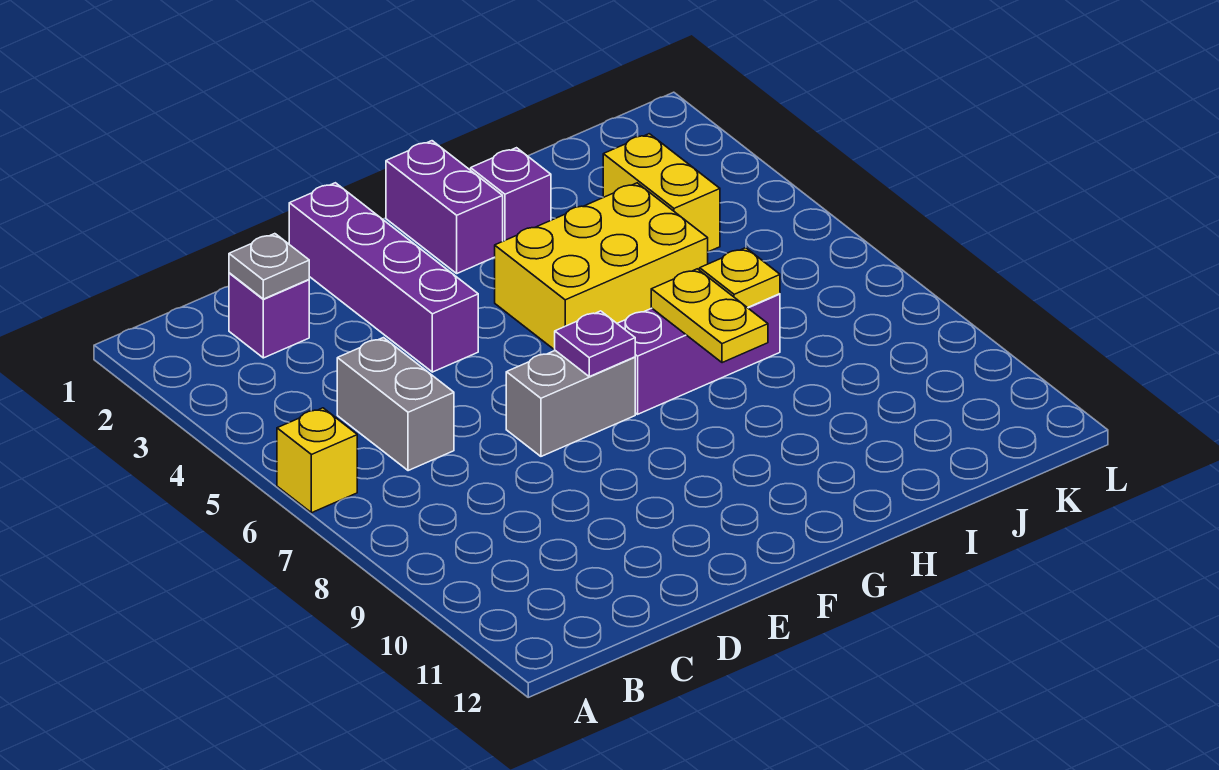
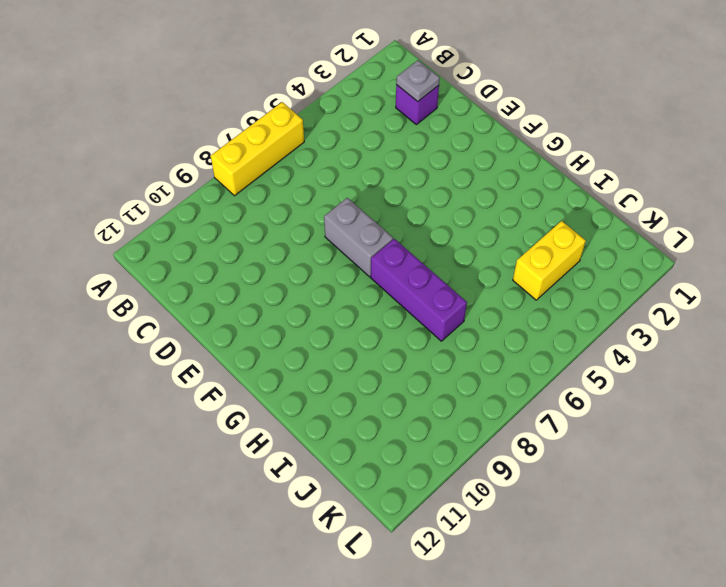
yellow brick A6:A8 level 1 -> yellow brick A6 level 1
none -> grey brick C5:C6 level 1
none -> purple brick E1:E4 level 1
none -> purple brick G1:G2 level 1

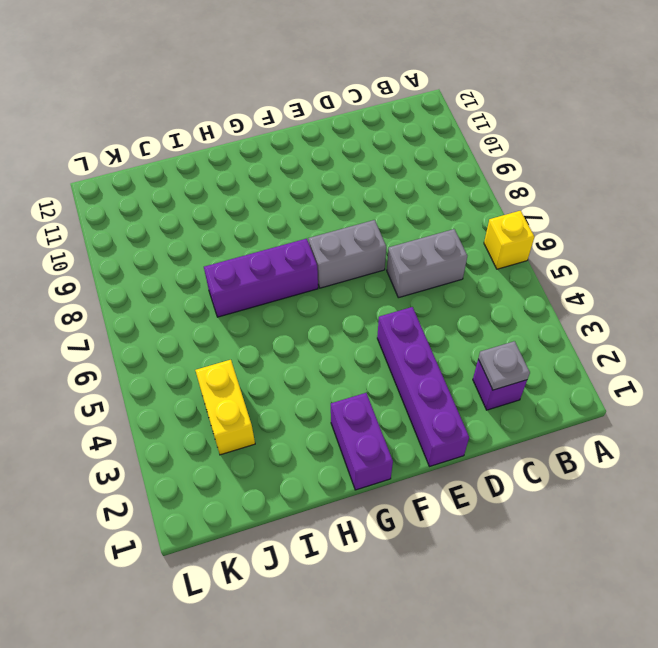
grey brick C6:D6 level 1 -> grey brick C5:C6 level 1
none -> yellow brick G4:I5 level 1
none -> purple brick H2 level 1
none -> purple plate F7 level 2

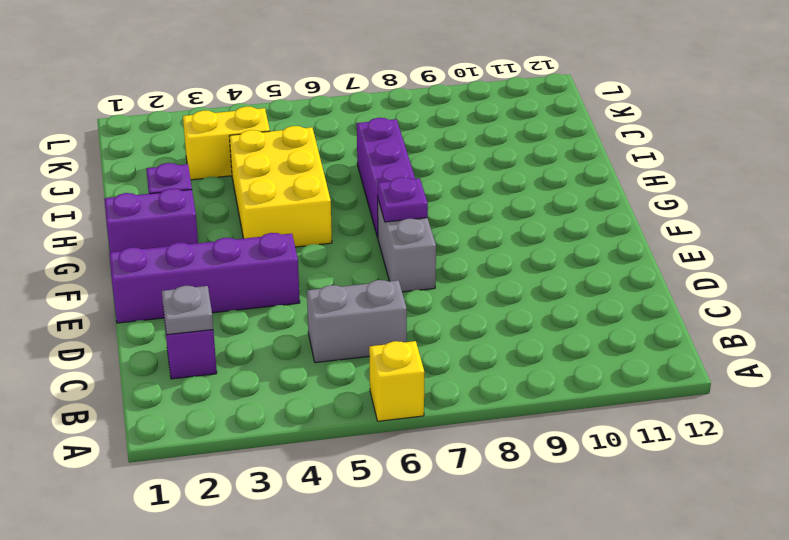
none -> yellow plate H7:H8 level 2
none -> yellow plate I7 level 2

